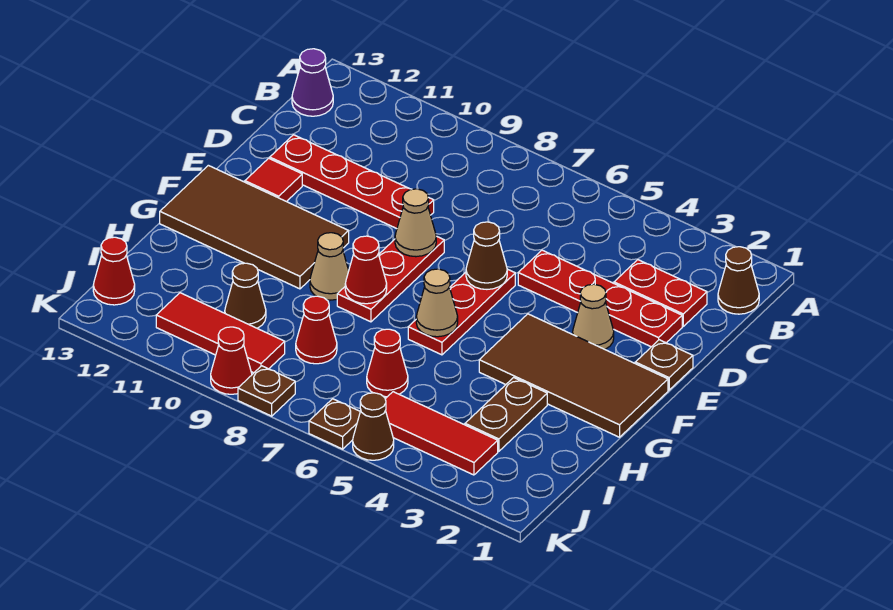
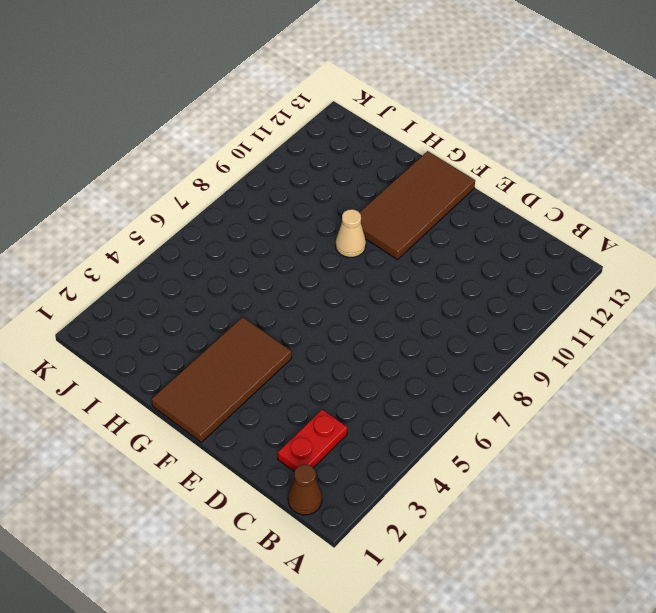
none -> purple cone B13 level 1
none -> red plate D2:D5 level 1
none -> red plate D9:D12 level 1

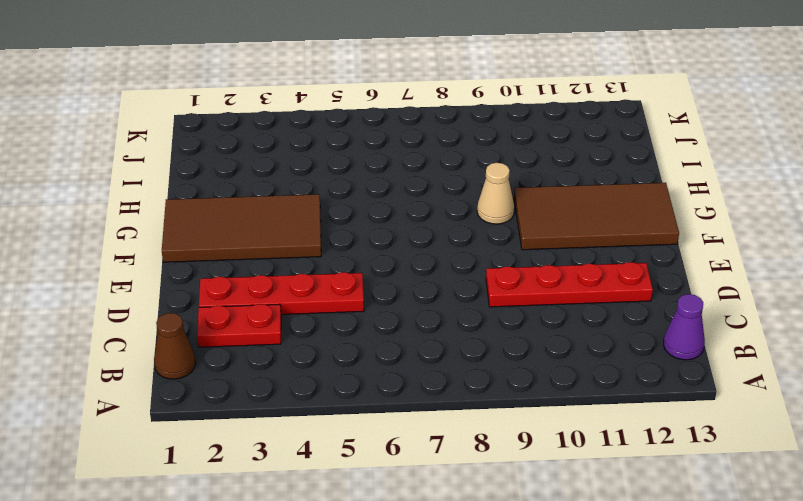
none -> brown plate E1 level 1
none -> tan cone E3 level 1
none -> red plate E6:G6 level 1

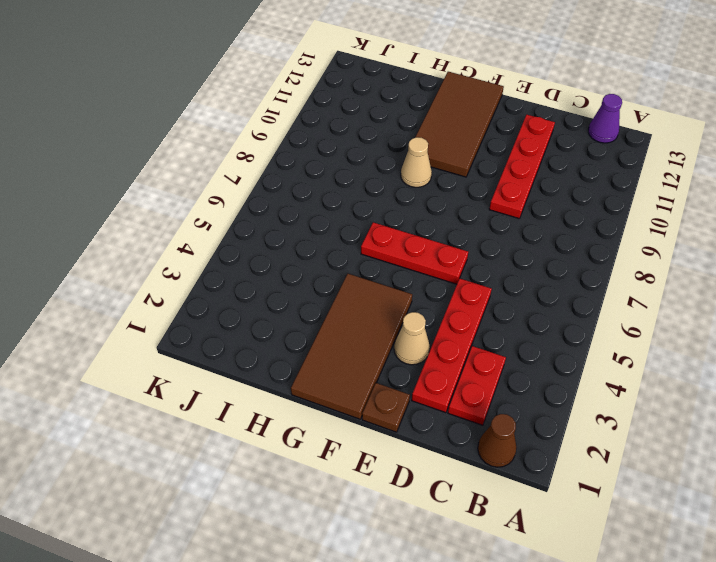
none -> red plate E8:G8 level 1
none -> red tile E12 level 1
none -> brown plate H3:I3 level 1

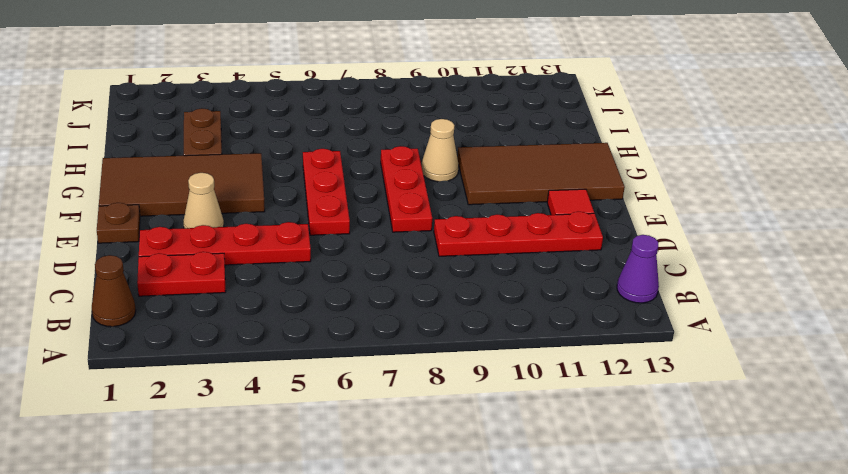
none -> red cone I6 level 1
none -> red cone I8 level 1
none -> brown cone I10 level 1

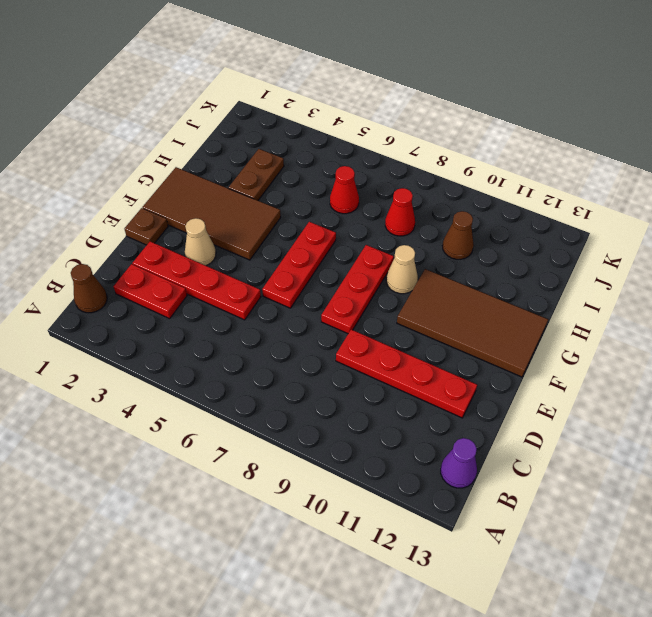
none -> red tile E12 level 1
none -> red tile J3:J5 level 1
none -> red tile J9:J11 level 1

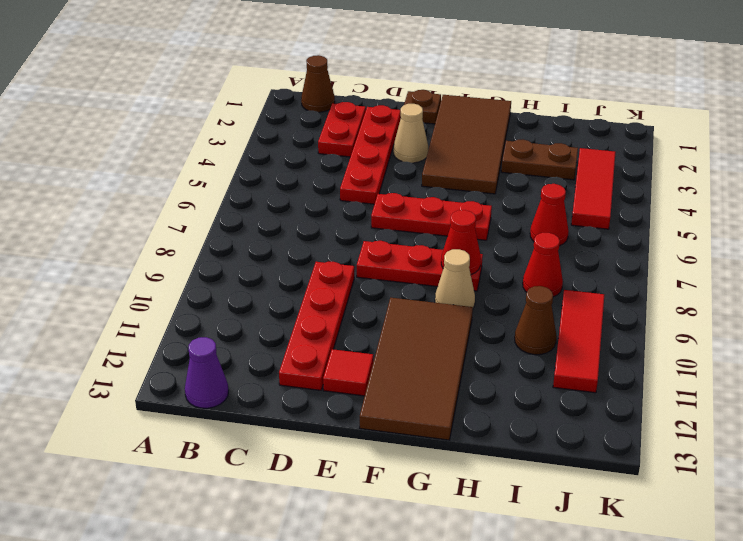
none -> red cone J13 level 1
none -> brown cone K5 level 1
none -> brown plate K6 level 1

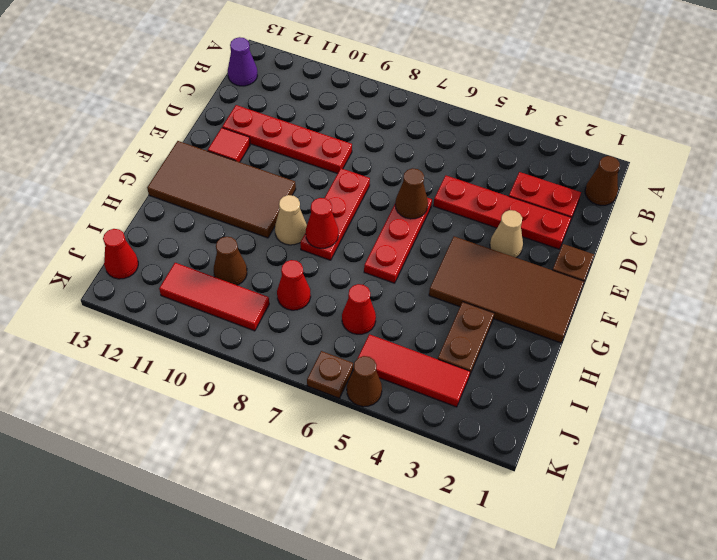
none -> brown plate K8 level 1
none -> red cone K9 level 1
none -> tan cone E8 level 2

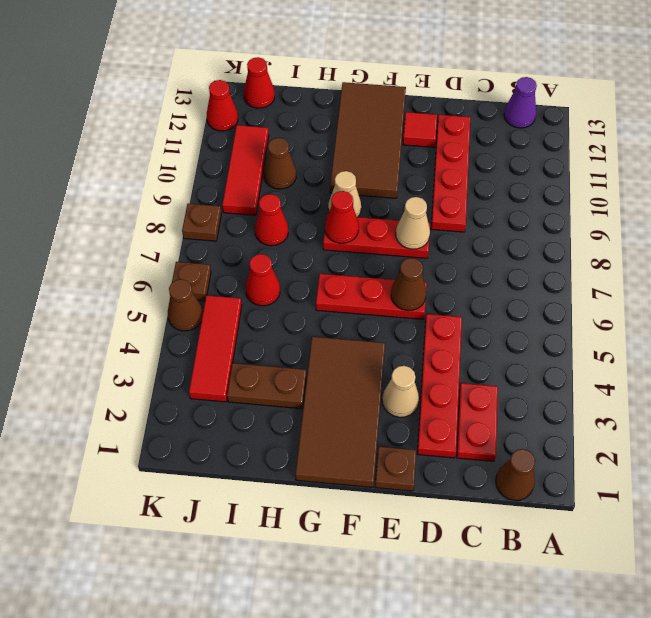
red cone K12 level 1 -> red cone K9 level 1
none -> tan cone G6 level 2

